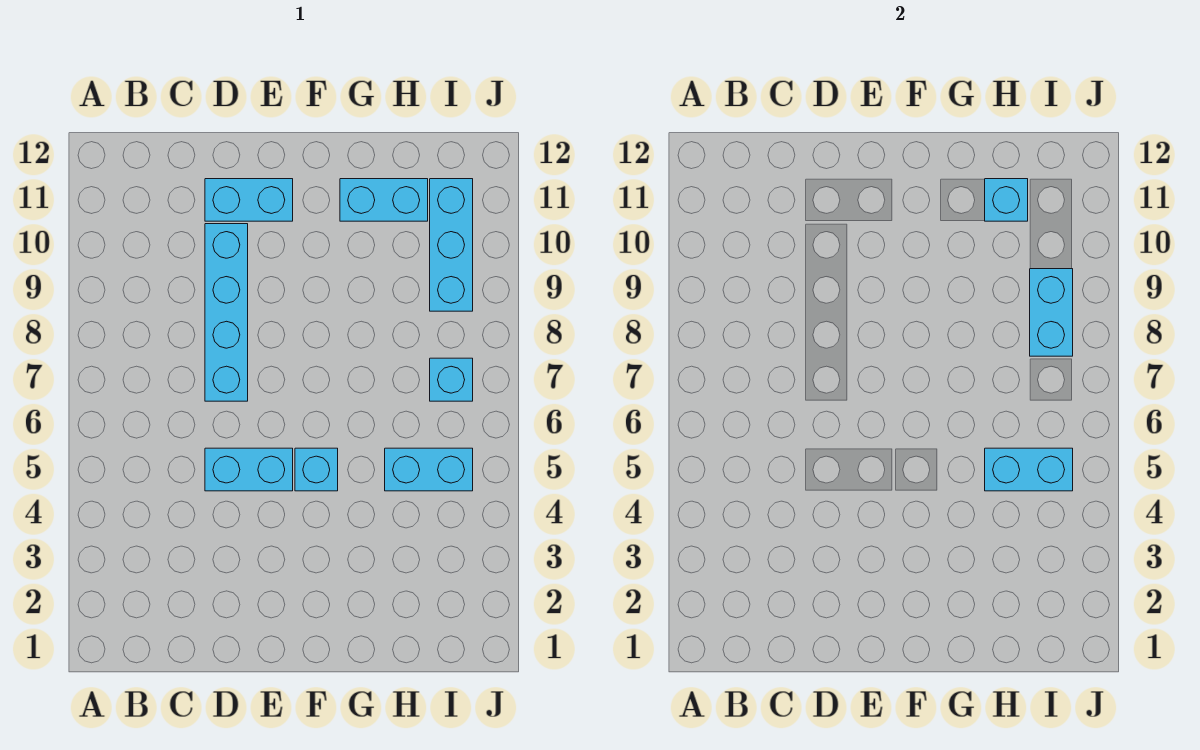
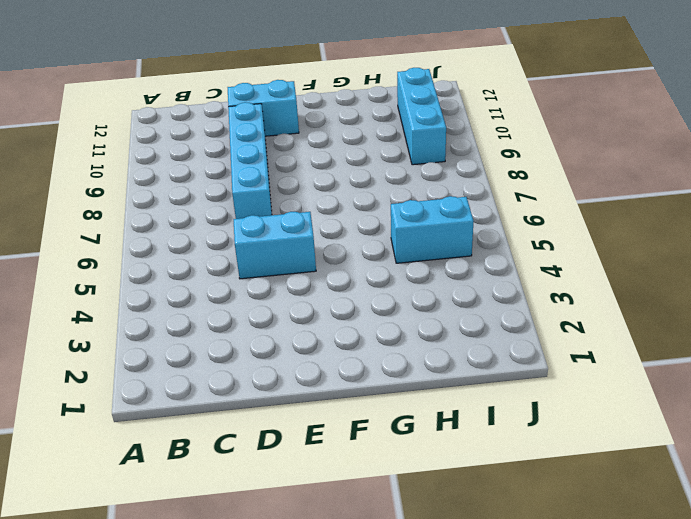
none -> cyan brick F5 level 1
none -> cyan brick G11:H11 level 1

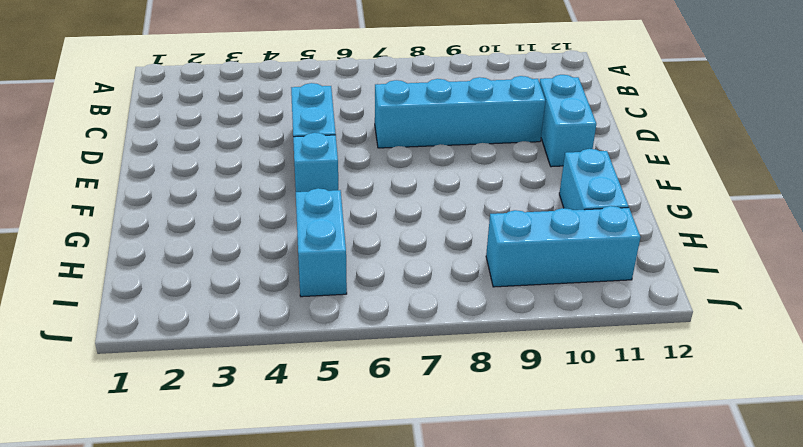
none -> cyan brick I7 level 1
none -> cyan brick H5:I5 level 2

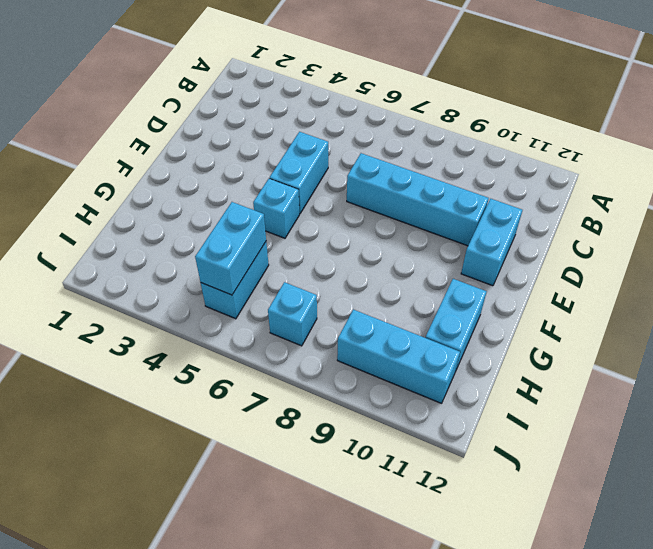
none -> cyan brick H11 level 2
none -> cyan brick I8:I9 level 2

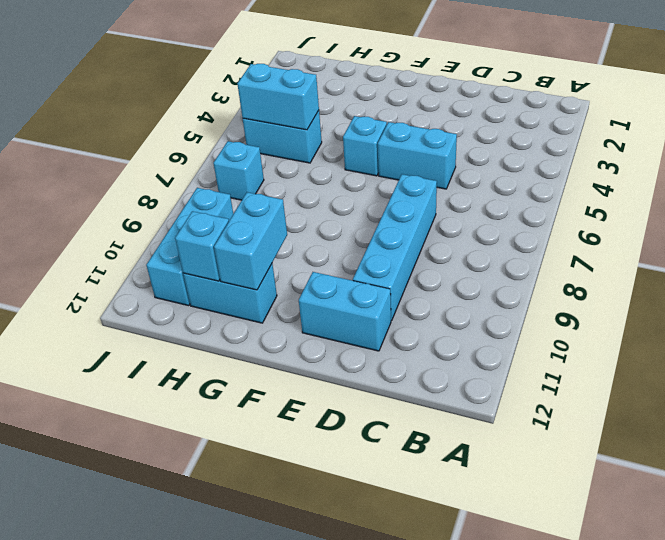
cyan brick G10:G11 level 2 -> cyan brick I8:I9 level 2

